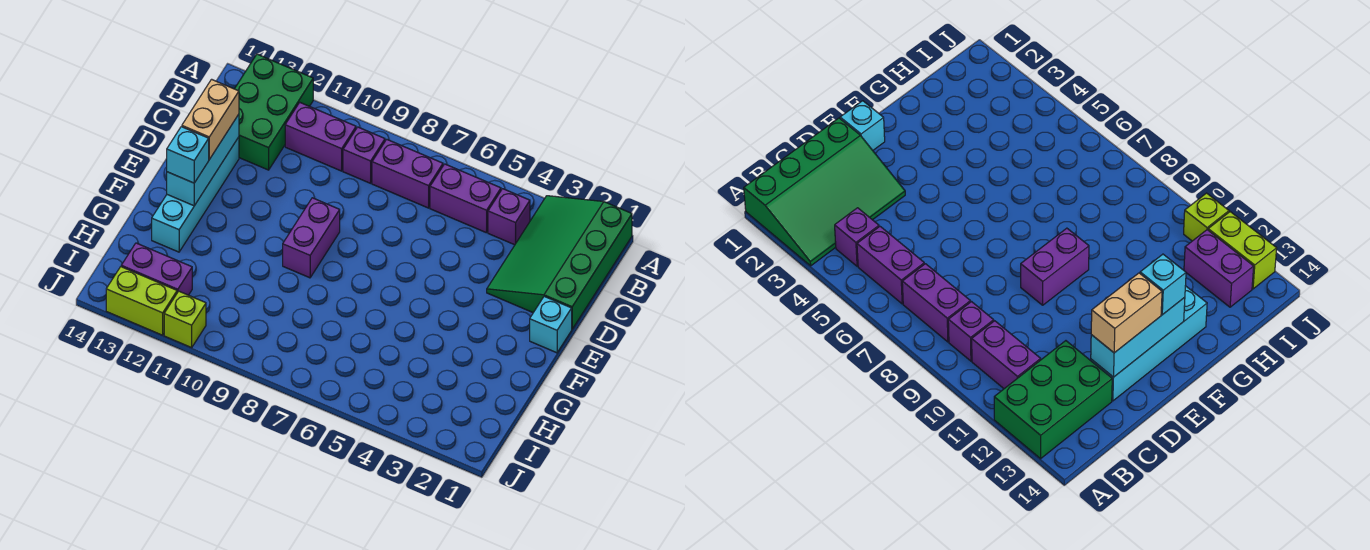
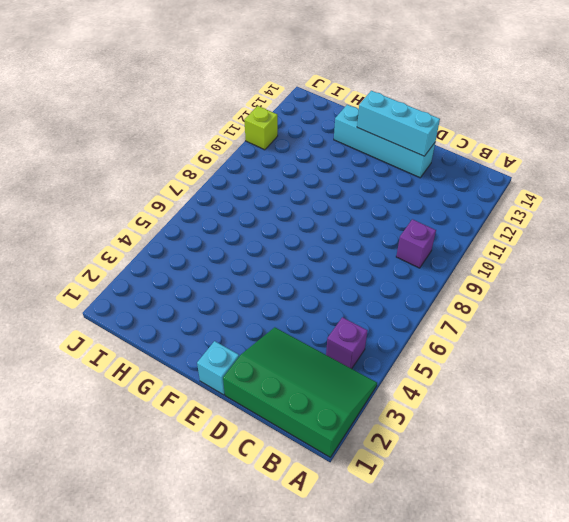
none -> green brick A12:C13 level 1
none -> purple brick B5:B6 level 1
none -> purple brick B7:B8 level 1

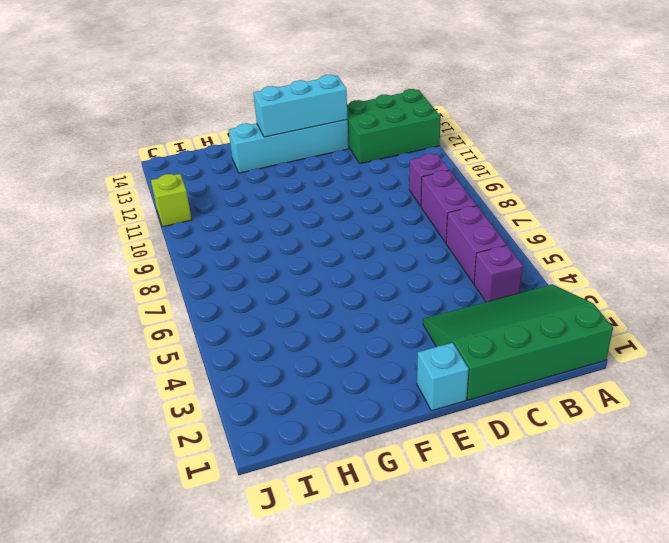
none -> purple brick B10:B11 level 1
none -> purple brick E9:F9 level 1
none -> purple brick I12:I13 level 1

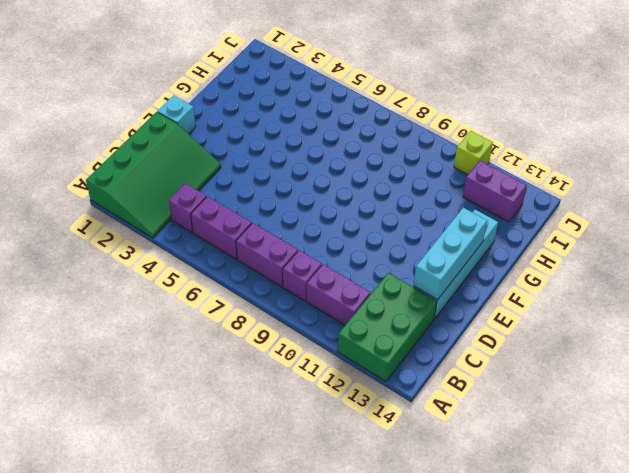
none -> purple brick E9:F9 level 1
none -> lime brick J12:J13 level 1
none -> tan brick D13:E13 level 3

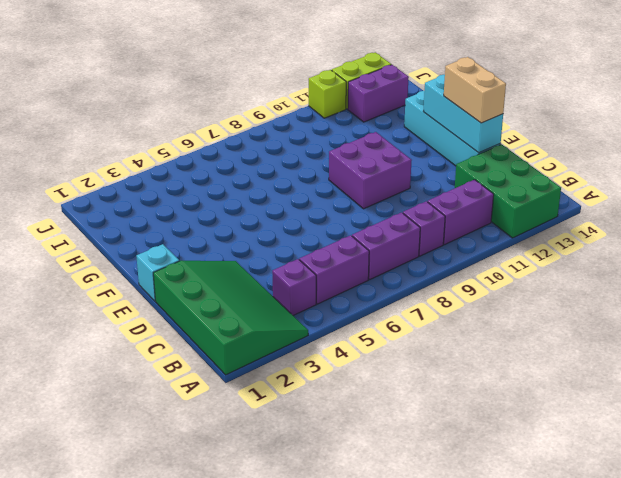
purple brick E9:F10 level 1 -> purple brick E9:F9 level 1
none -> cyan brick F13 level 3

